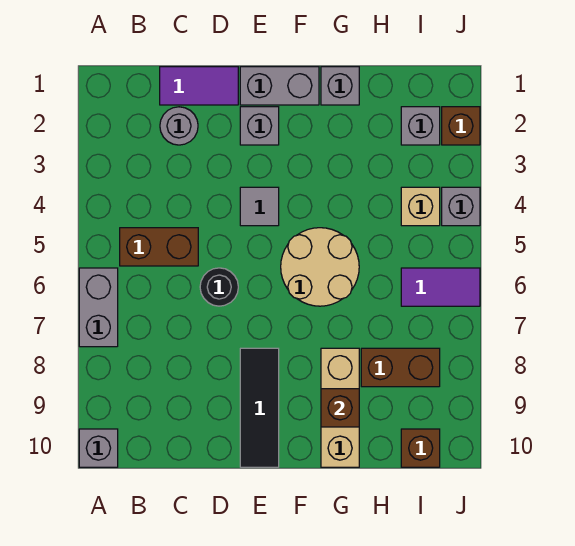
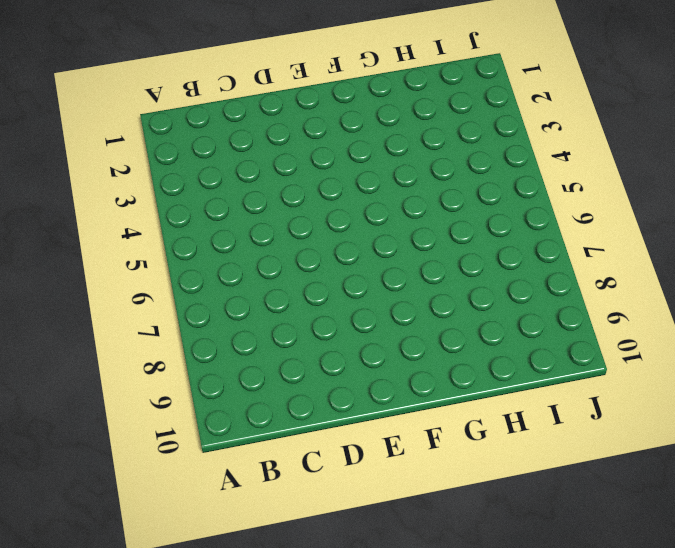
none -> grey brick A6:A7 level 1
none -> grey brick A10 level 1
none -> brown brick B5:C5 level 1

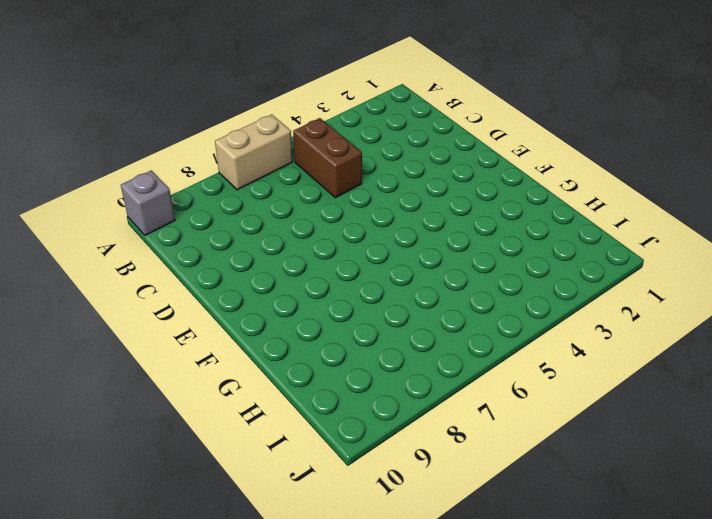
tan brick A6:A7 level 1 -> grey brick A6:A7 level 1
none -> purple tile C1:D1 level 1
none -> grey round brick C2 level 1
none -> black round brick D6 level 1

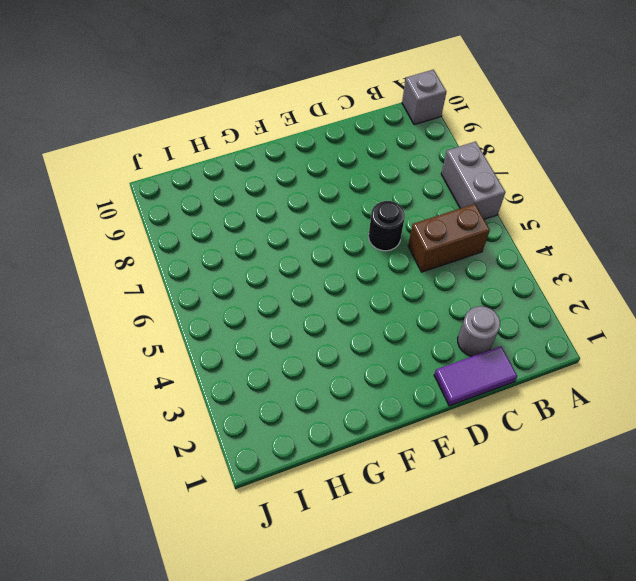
none -> grey brick E1:F1 level 1
none -> grey brick E2 level 1
none -> grey tile E4 level 1

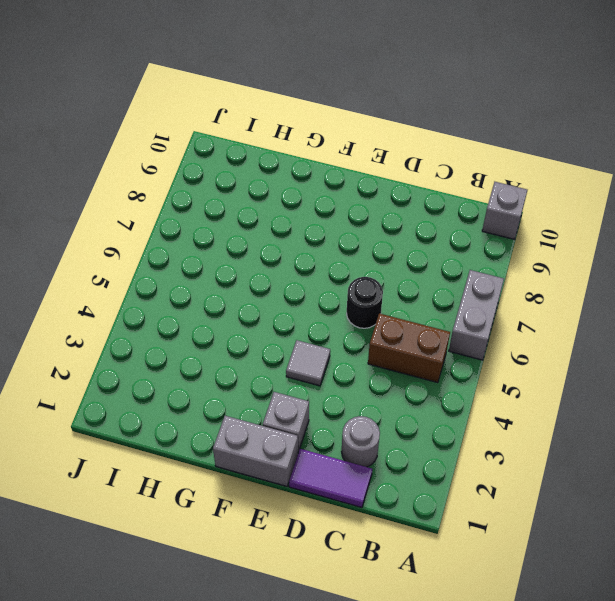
none -> black tile E8:E10 level 1
none -> tan round brick F5:G6 level 1
none -> grey brick G1 level 1

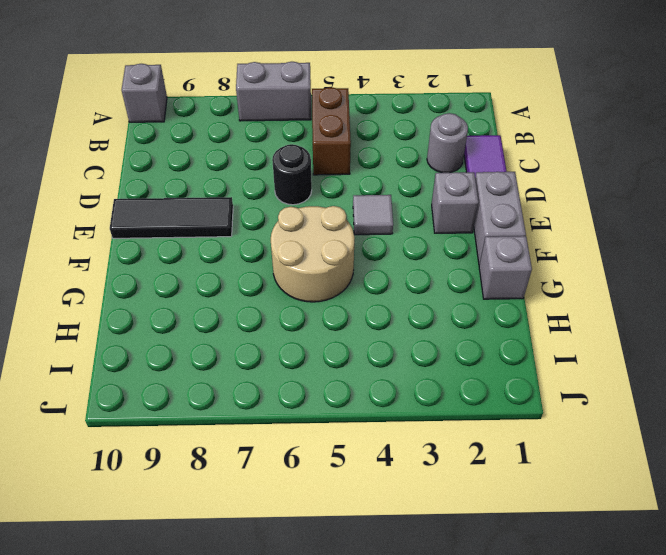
none -> tan brick G8:G10 level 1
none -> brown brick H8:I8 level 1
none -> grey brick I2 level 1

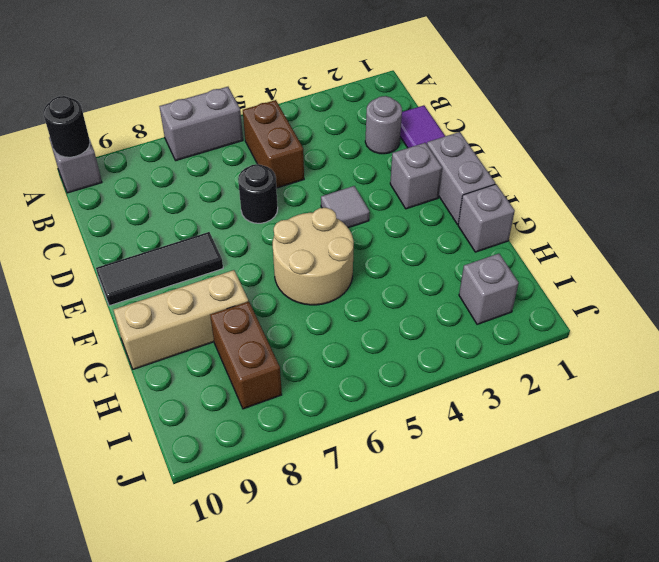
black round brick A10 level 2 -> none
none -> tan brick I4 level 1
none -> purple tile I6:J6 level 1
none -> brown brick I10 level 1

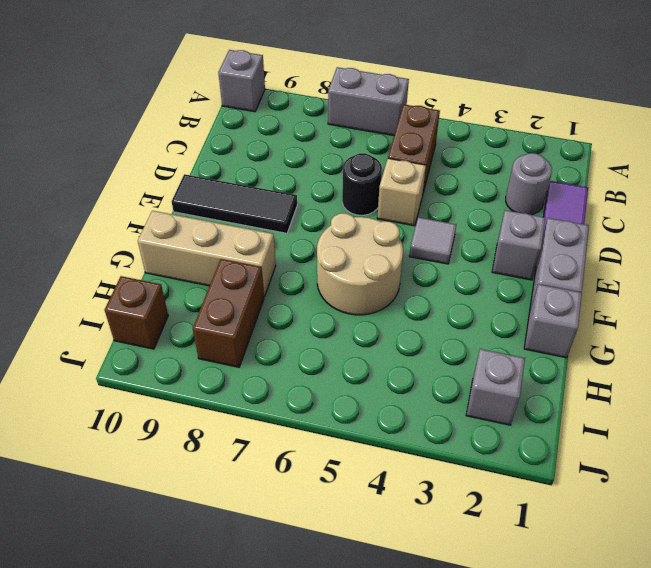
tan brick D5 level 1 -> tan brick I4 level 1
none -> purple tile I6:J6 level 1
none -> brown brick J2 level 1
none -> grey brick J4 level 1

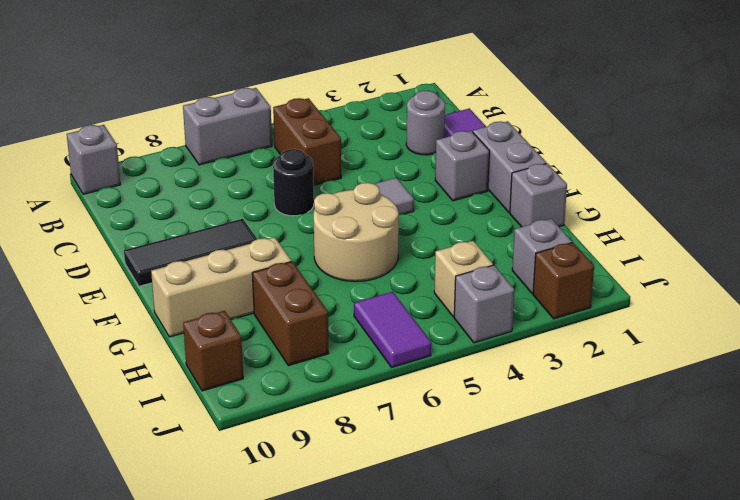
none -> brown brick G9 level 2

